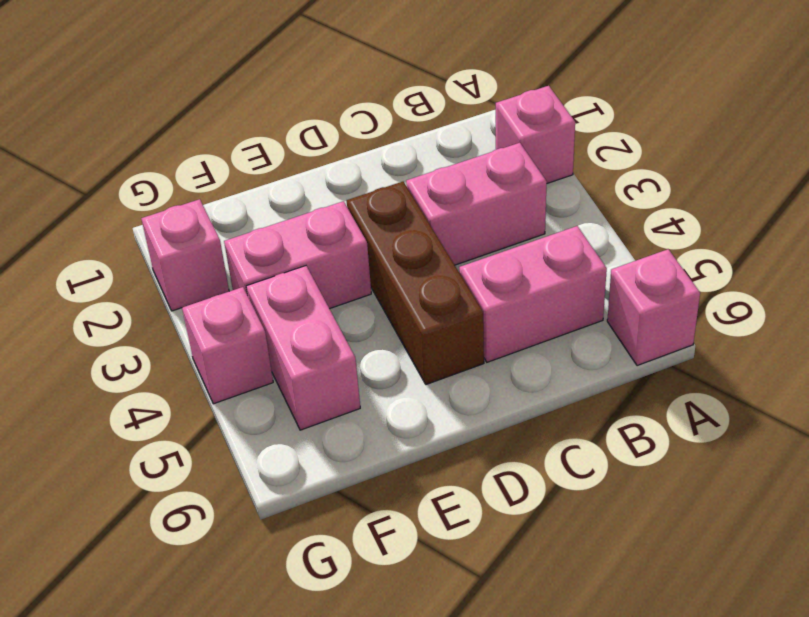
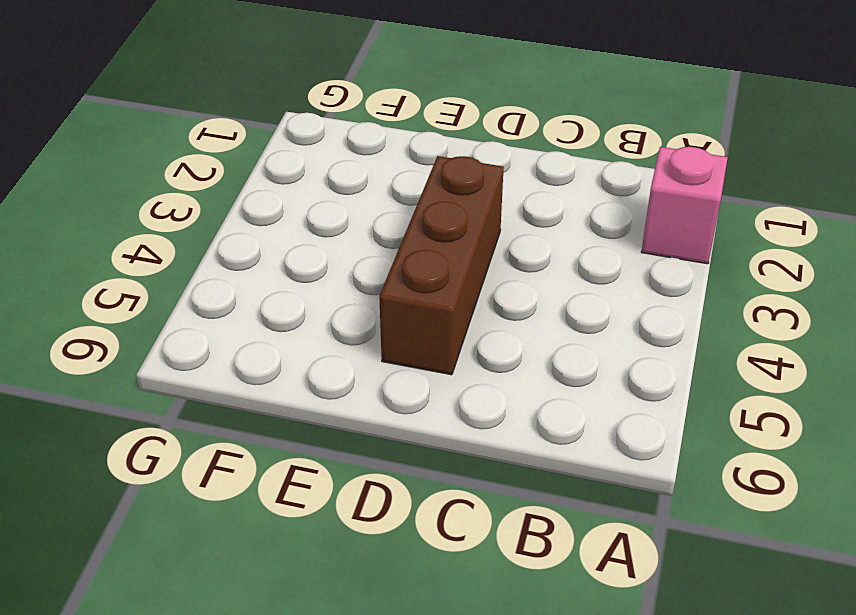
none -> pink brick A6 level 1
none -> pink brick B3:C3 level 1

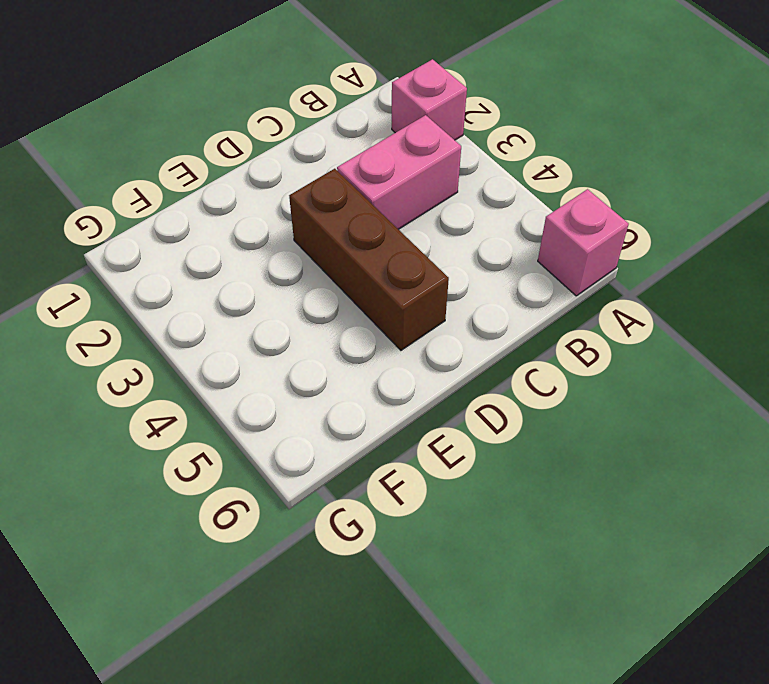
none -> pink brick B5:C5 level 1
none -> pink brick E3:F3 level 1

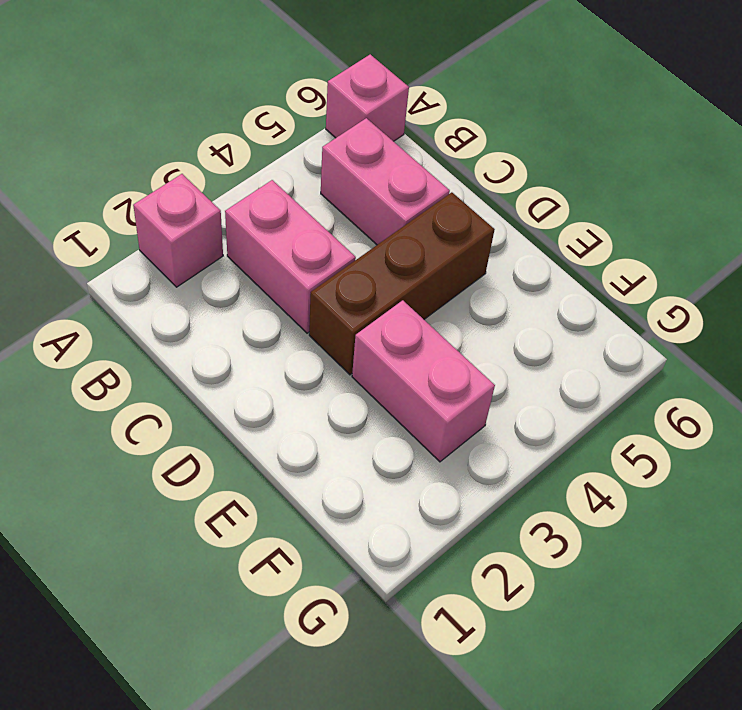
none -> pink brick F4:F5 level 1
none -> pink brick G2 level 1

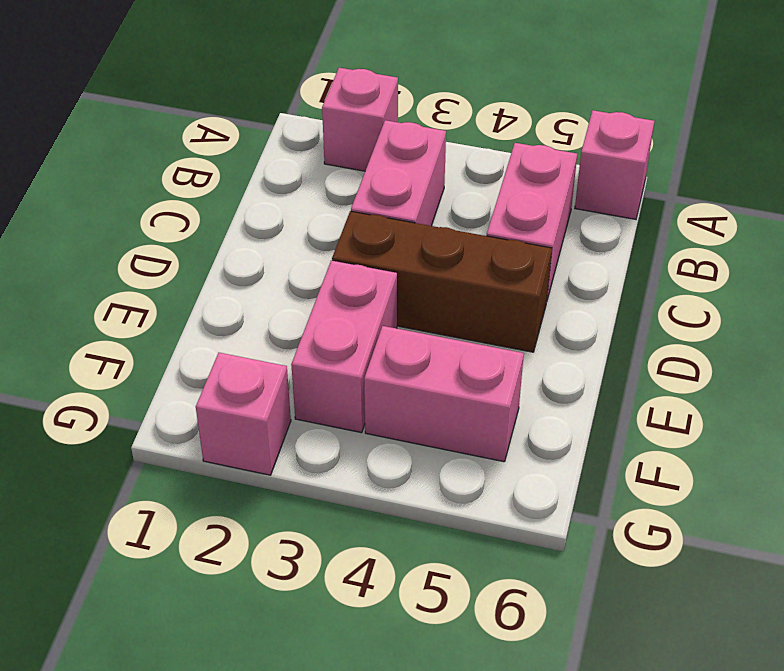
none -> pink brick G4 level 1

